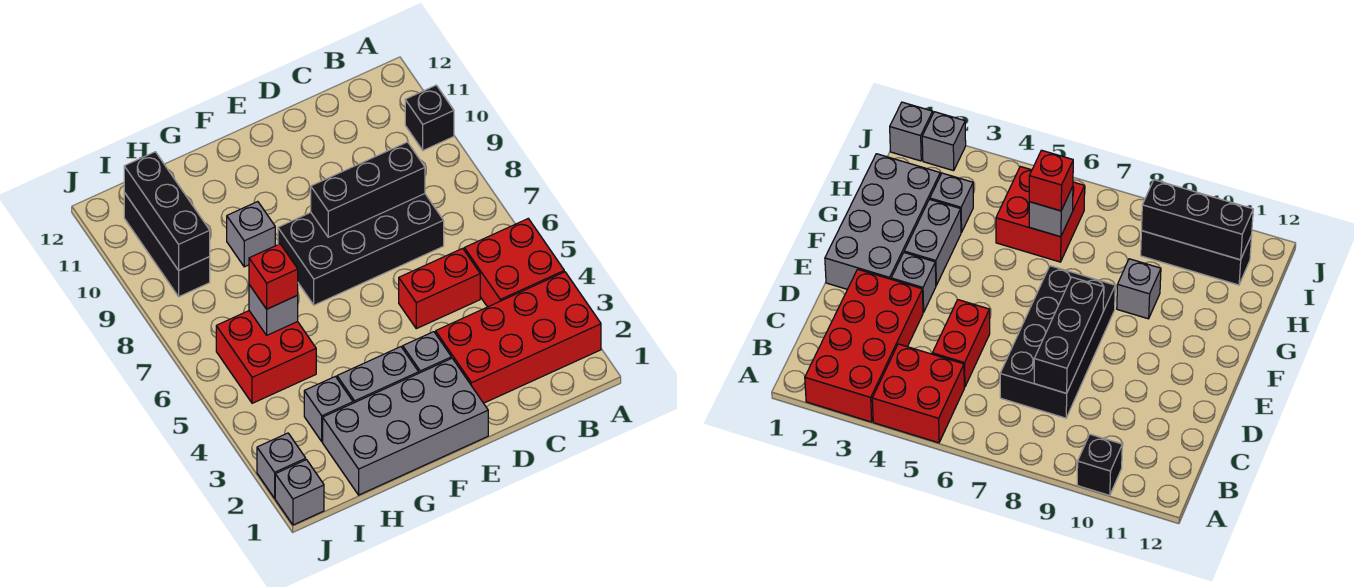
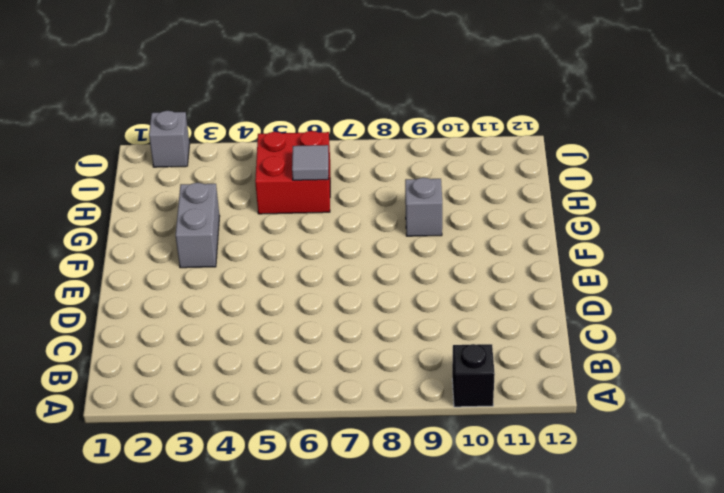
grey tile H6 level 2 -> grey brick H6 level 2
none -> red brick A2:D3 level 1
none -> red brick A4:B5 level 1
none -> red brick C5:D5 level 1

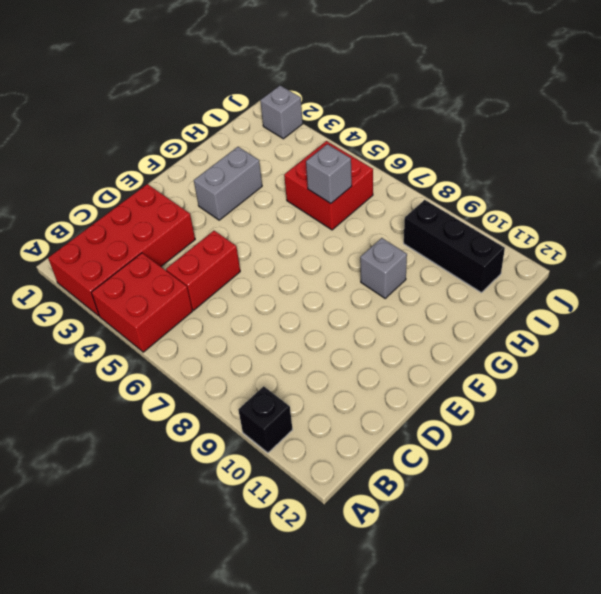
none -> black brick C7:F8 level 1
none -> grey brick E1:H2 level 1
none -> grey brick E3 level 1

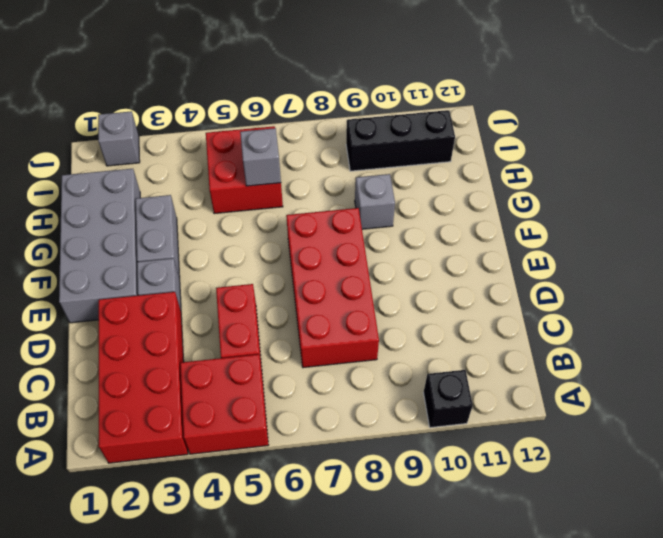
red brick C7:F8 level 1 -> black brick C7:F8 level 1
none -> grey brick H3 level 1
none -> grey brick J1 level 1
none -> black brick C8:E8 level 2

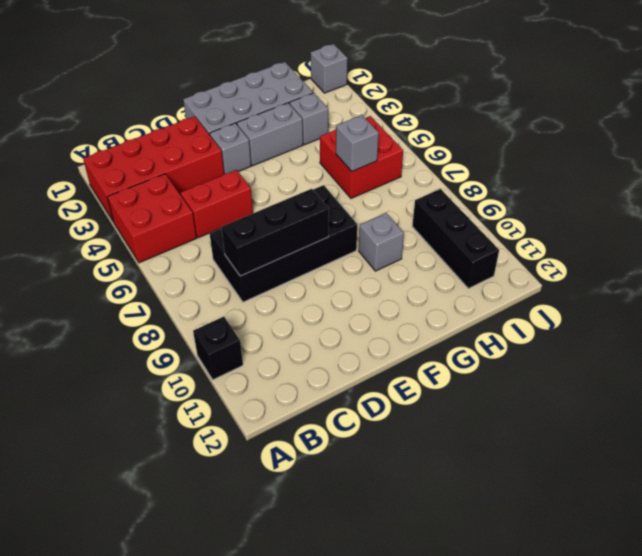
none -> grey brick J2 level 1
none -> black brick I9:I11 level 2
none -> red brick H6 level 3

